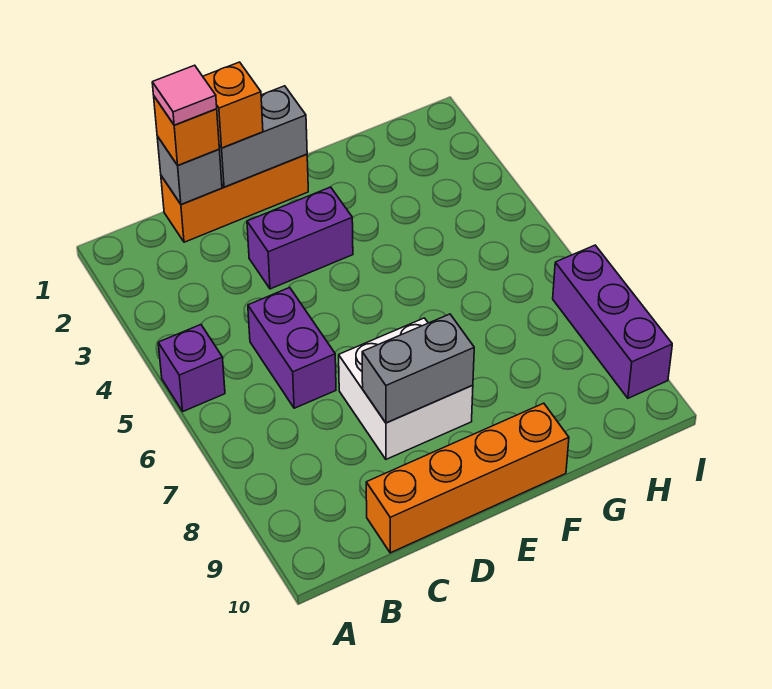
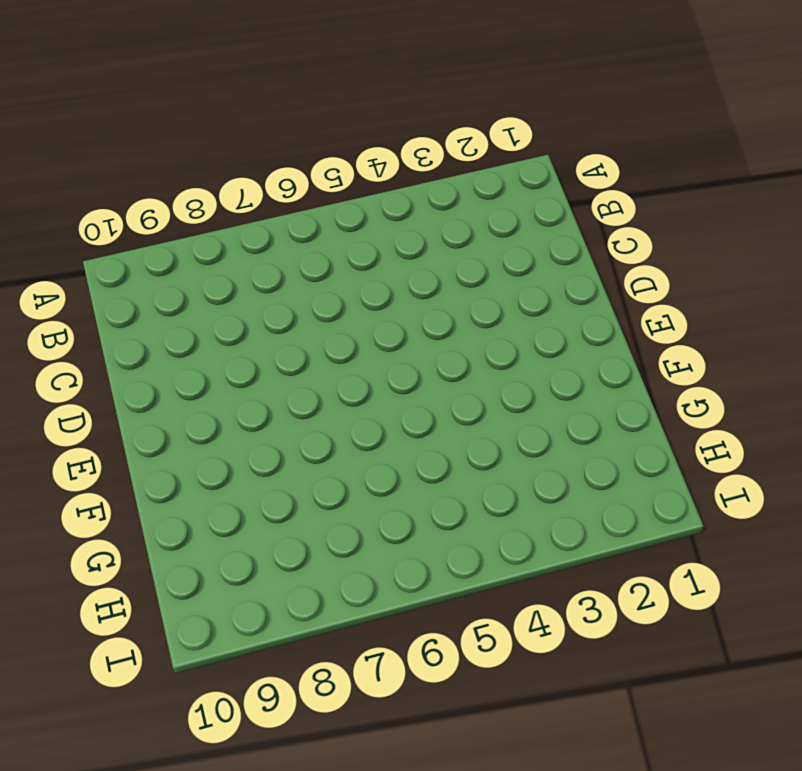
none -> purple brick A5 level 1
none -> orange brick C1:E1 level 1
none -> purple brick C5:C6 level 1

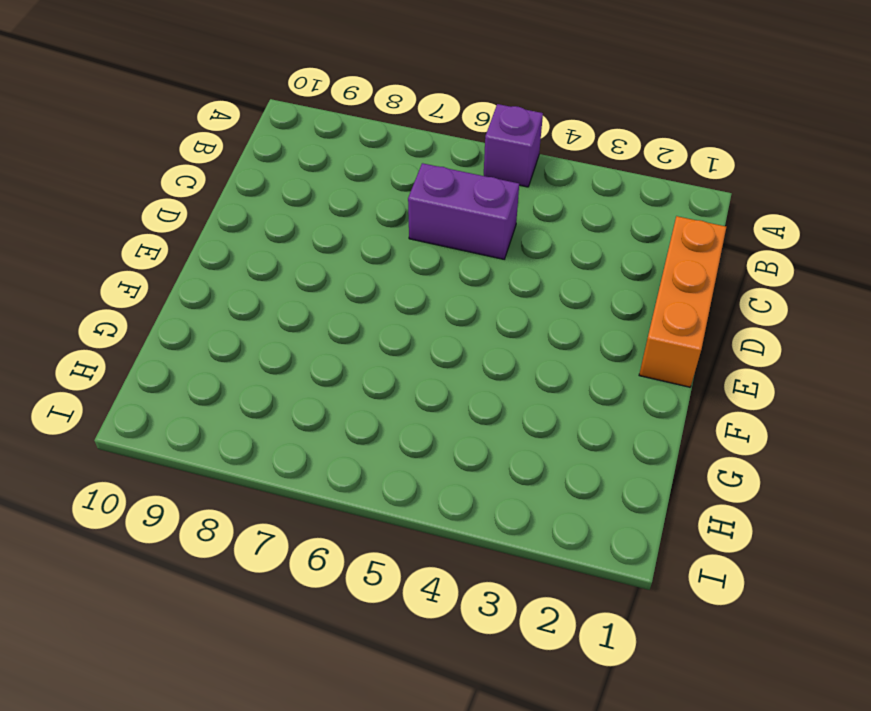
none -> orange brick C10:F10 level 1
none -> purple brick D3:E3 level 1
none -> white brick D7:E8 level 1

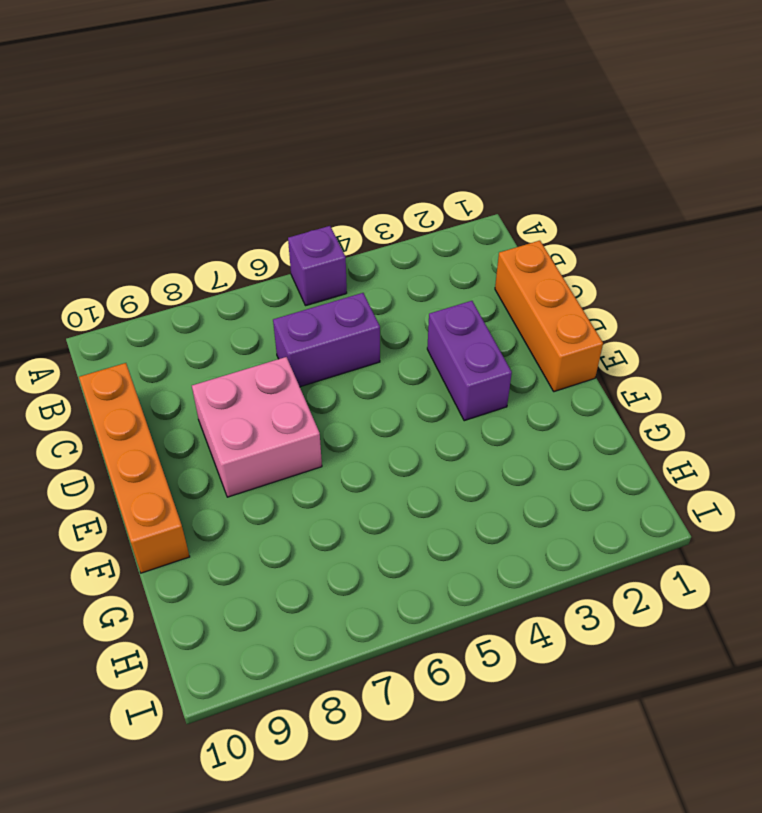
pink brick D7:E8 level 1 -> white brick D7:E8 level 1
none -> purple brick I7:I9 level 1
none -> grey brick C1 level 2
none -> grey brick D1:E1 level 2

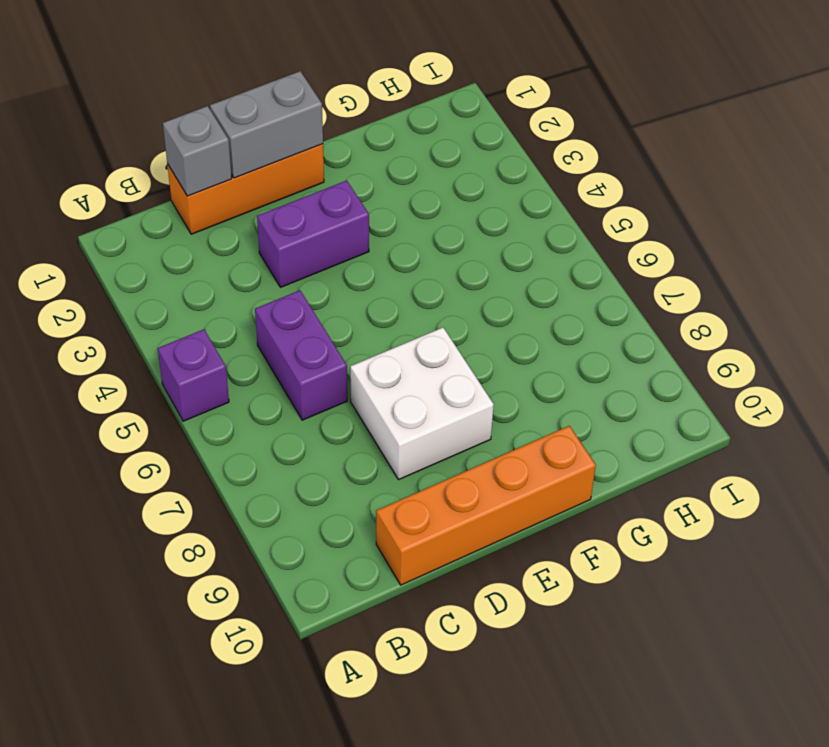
none -> purple brick I7:I9 level 1
none -> grey brick D8:E8 level 2
none -> orange brick C1 level 3

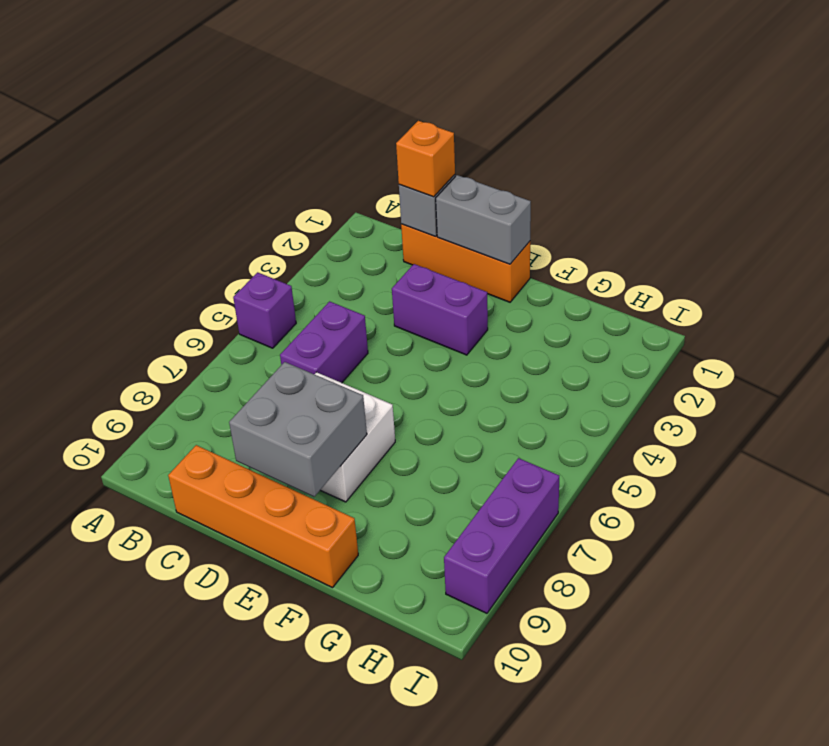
grey brick D8:E9 level 2 -> grey brick D8:E8 level 2
none -> orange brick D1 level 3
none -> pink tile C1 level 4

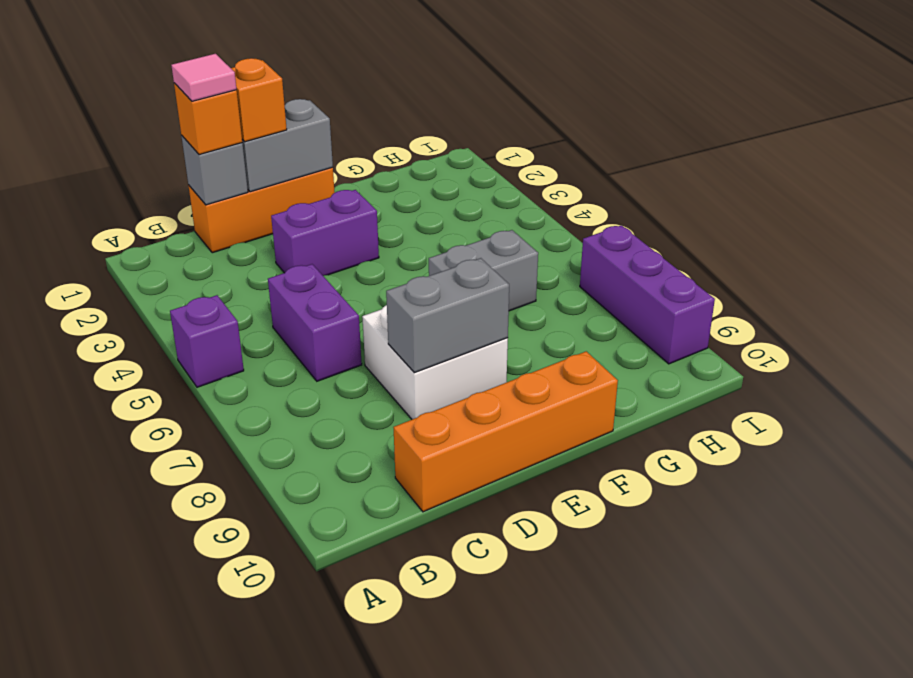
grey brick F6:G6 level 1 -> none

